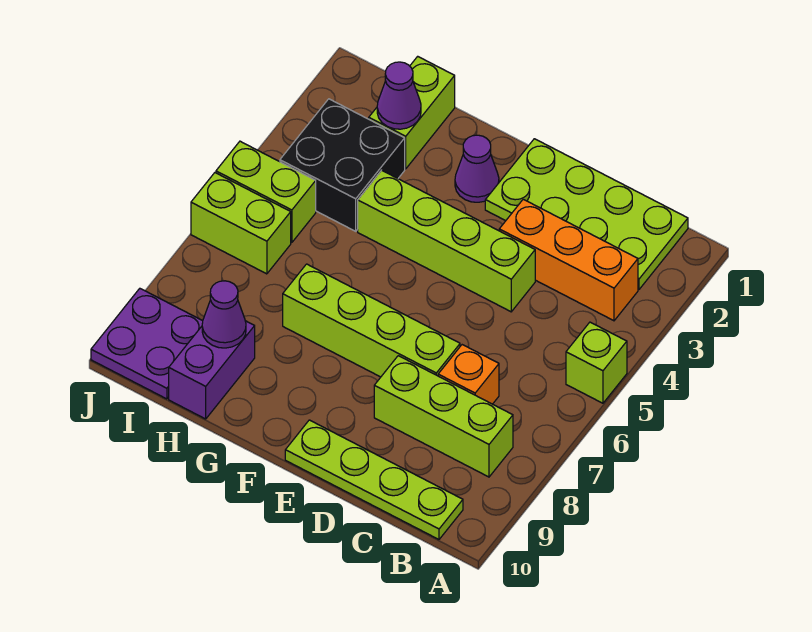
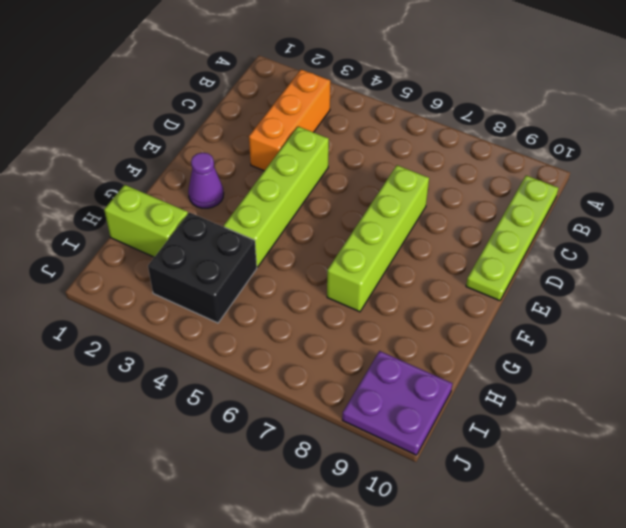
none -> lime brick A5 level 1
none -> lime plate B1:E2 level 1
none -> lime brick B8:D8 level 1

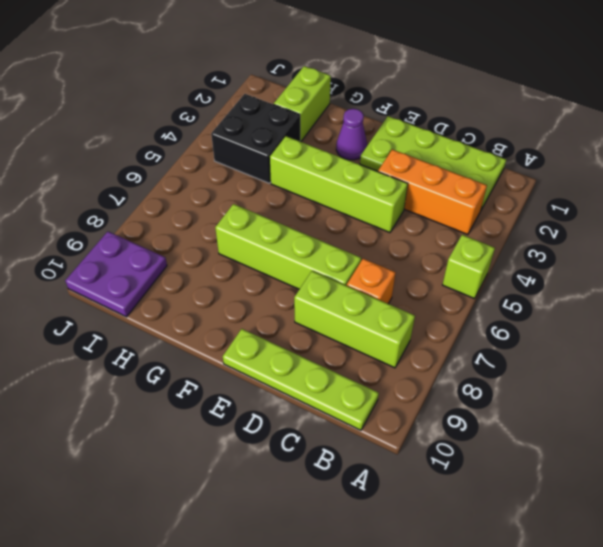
none -> purple brick H9:H10 level 1
none -> lime brick I5:J5 level 1
none -> lime brick I6:J6 level 1

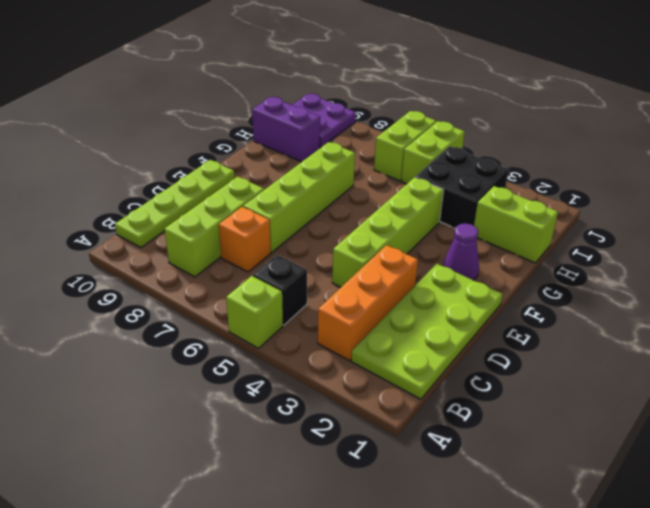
black brick B5 level 1 -> none
none -> purple cone H2 level 2
none -> purple cone H9 level 2

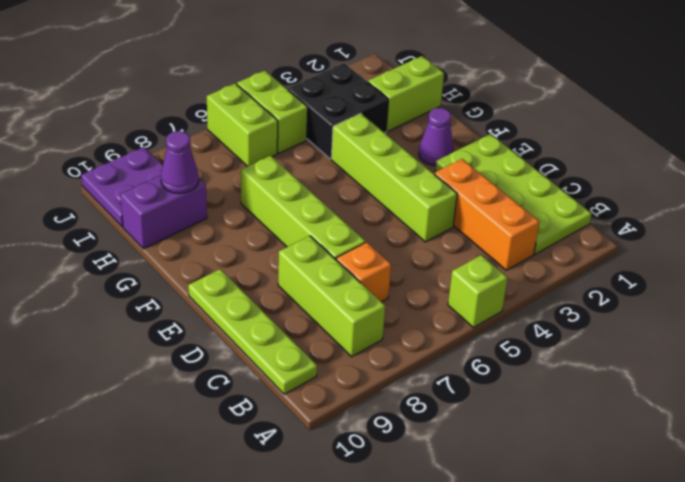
none -> purple cone H2 level 2

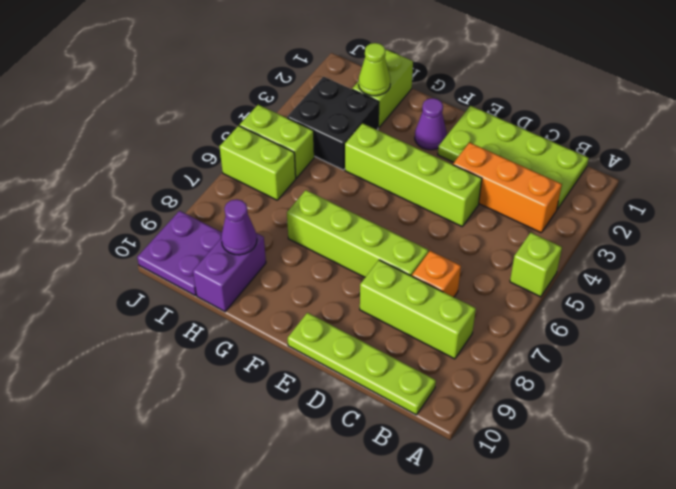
lime cone H2 level 2 -> purple cone H2 level 2

